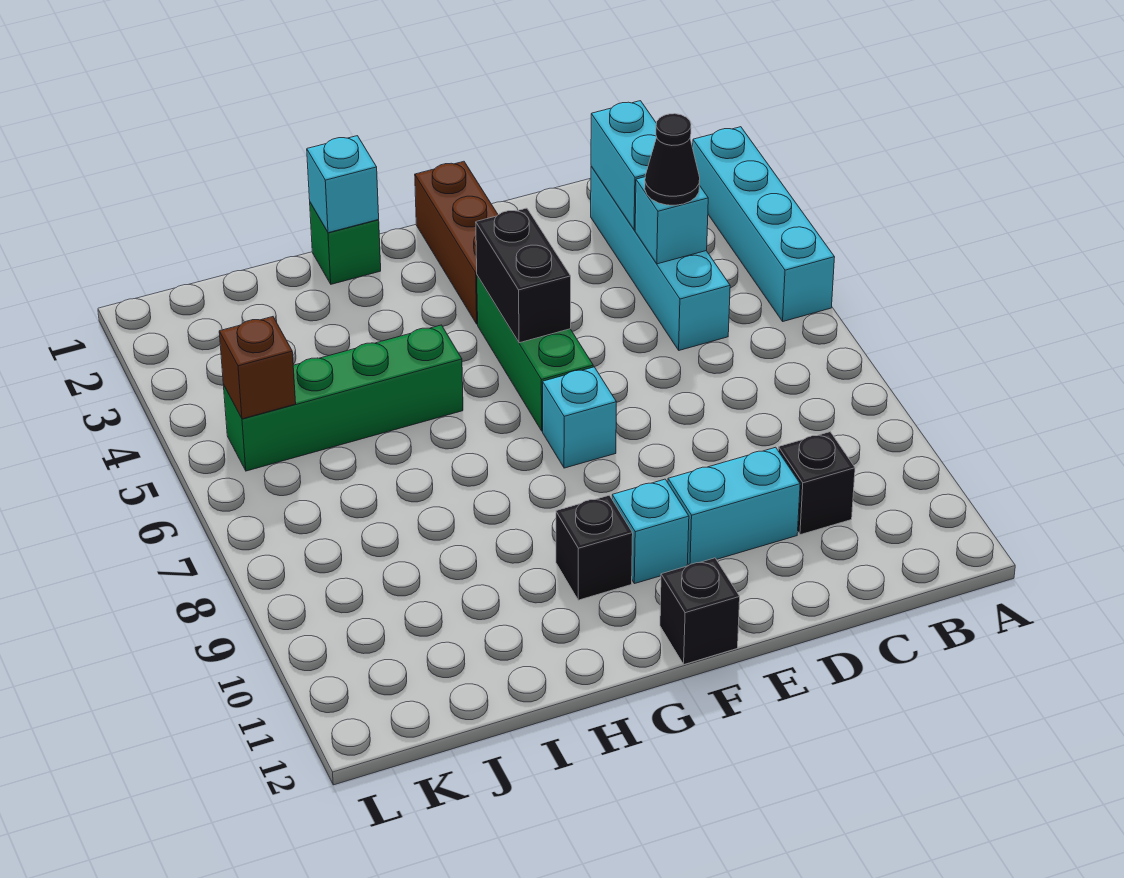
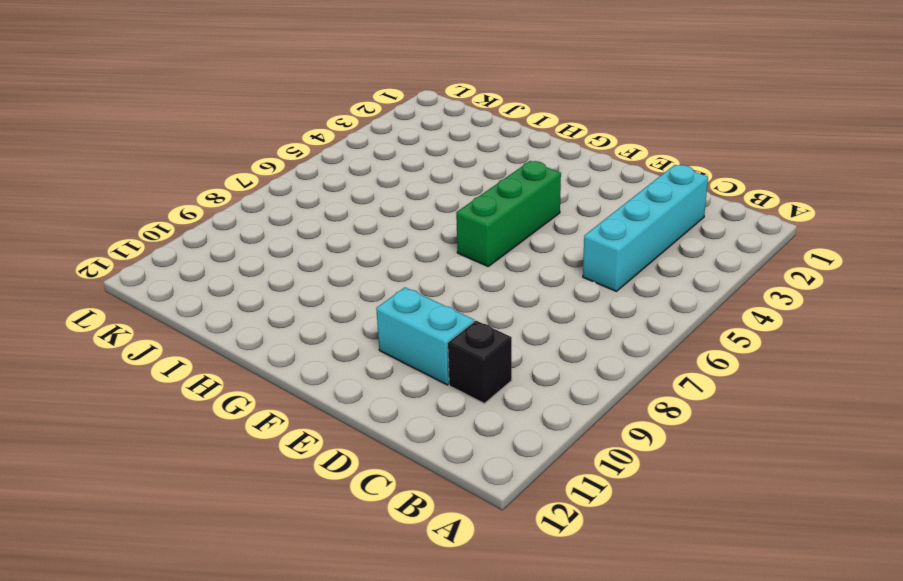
none -> cyan brick A2:A5 level 1
none -> brown brick F1:F3 level 1
none -> cyan brick F7 level 1

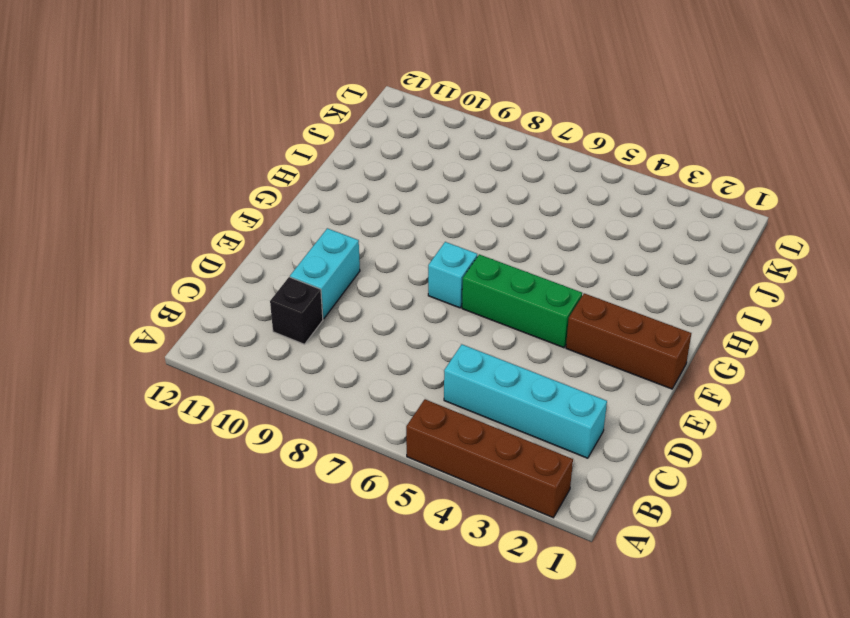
brown brick A2:A5 level 1 -> cyan brick A2:A5 level 1
none -> cyan brick F10 level 1
none -> black brick F12 level 1
none -> black brick G10 level 1

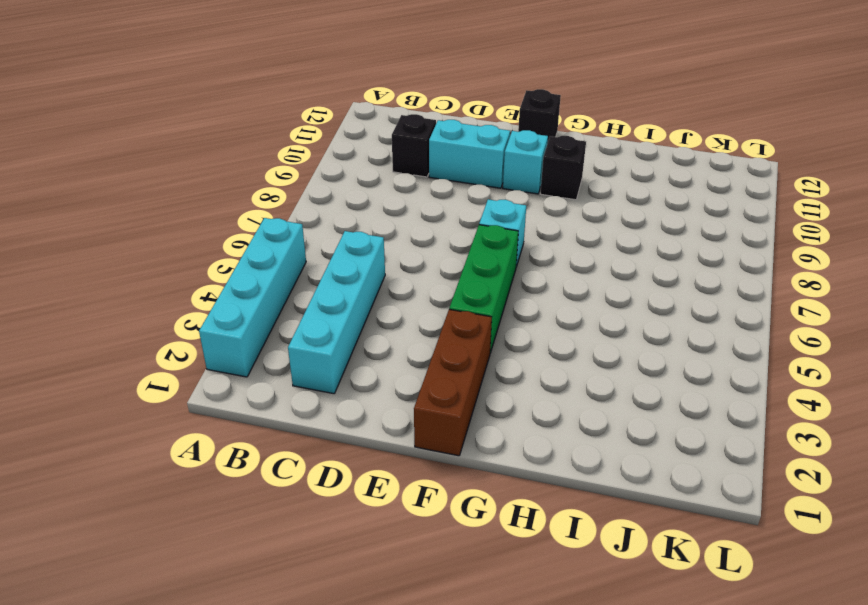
none -> green brick H1 level 1
none -> green brick H5:K5 level 1
none -> cyan brick C2:C3 level 2

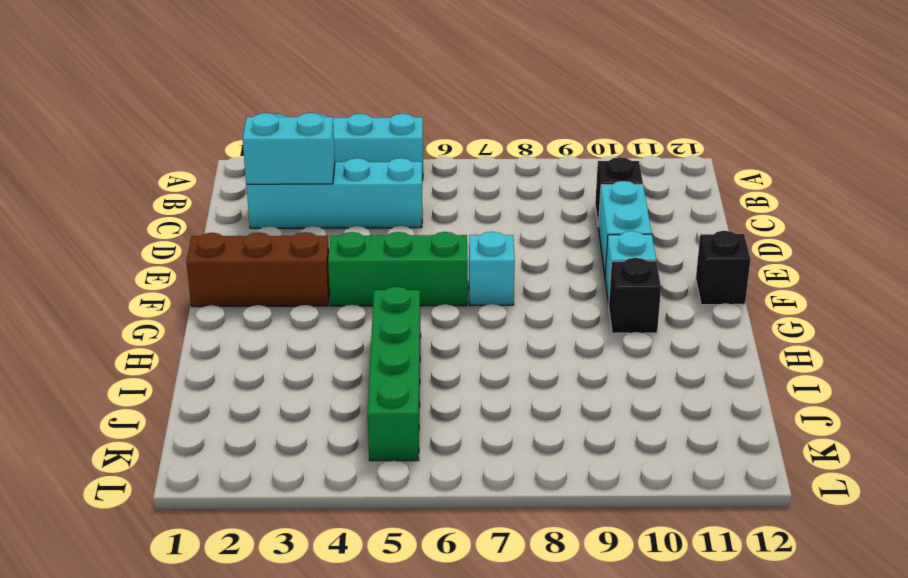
none -> green brick H1 level 1
none -> cyan brick C4 level 2
none -> black brick F4:F5 level 2

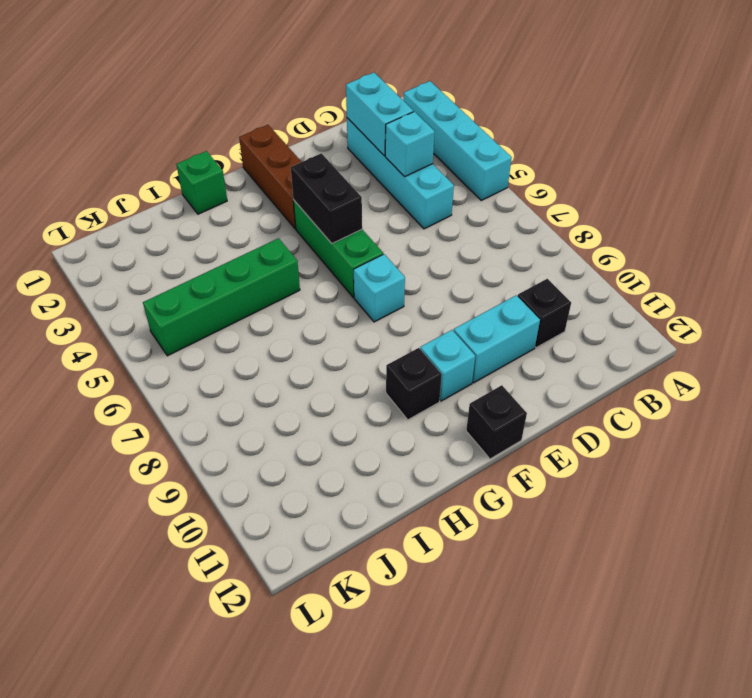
none -> cyan brick H1 level 2
none -> brown brick K5 level 2
none -> black cone C4 level 3

